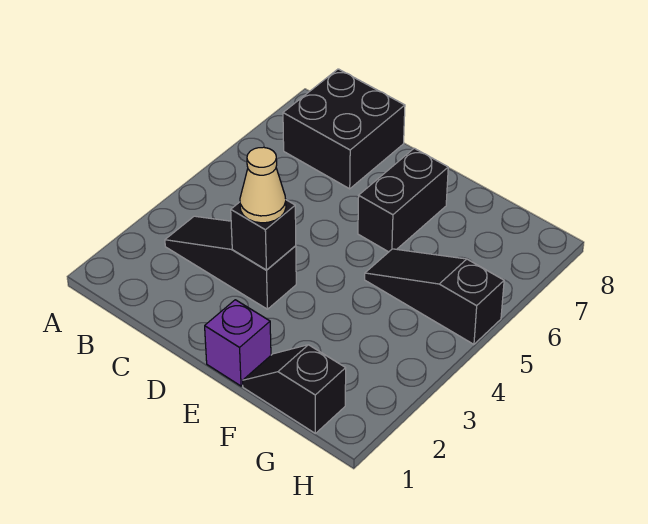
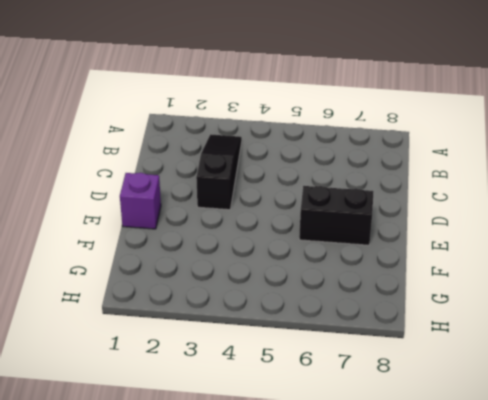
none -> black brick B7:C8 level 1
none -> black slope F1:G1 level 1 top G

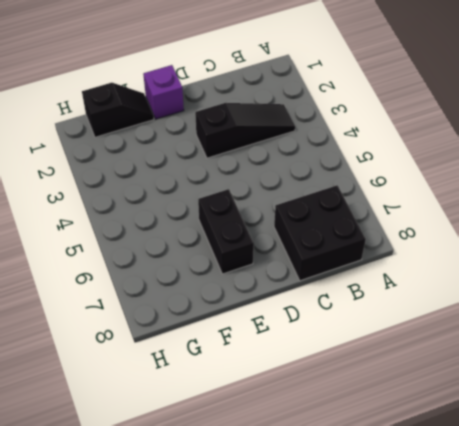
none -> black slope F5:H5 level 1 top H
none -> black brick D3 level 2

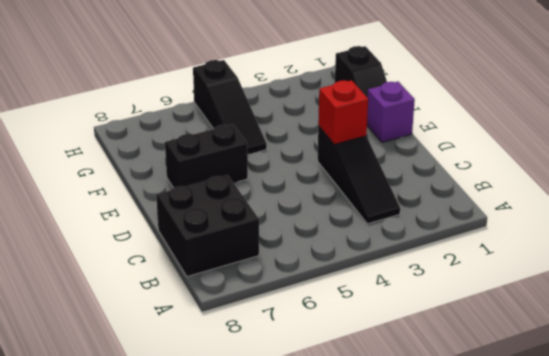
red brick D3 level 2 -> black brick D3 level 2
none -> tan cone D3 level 3

